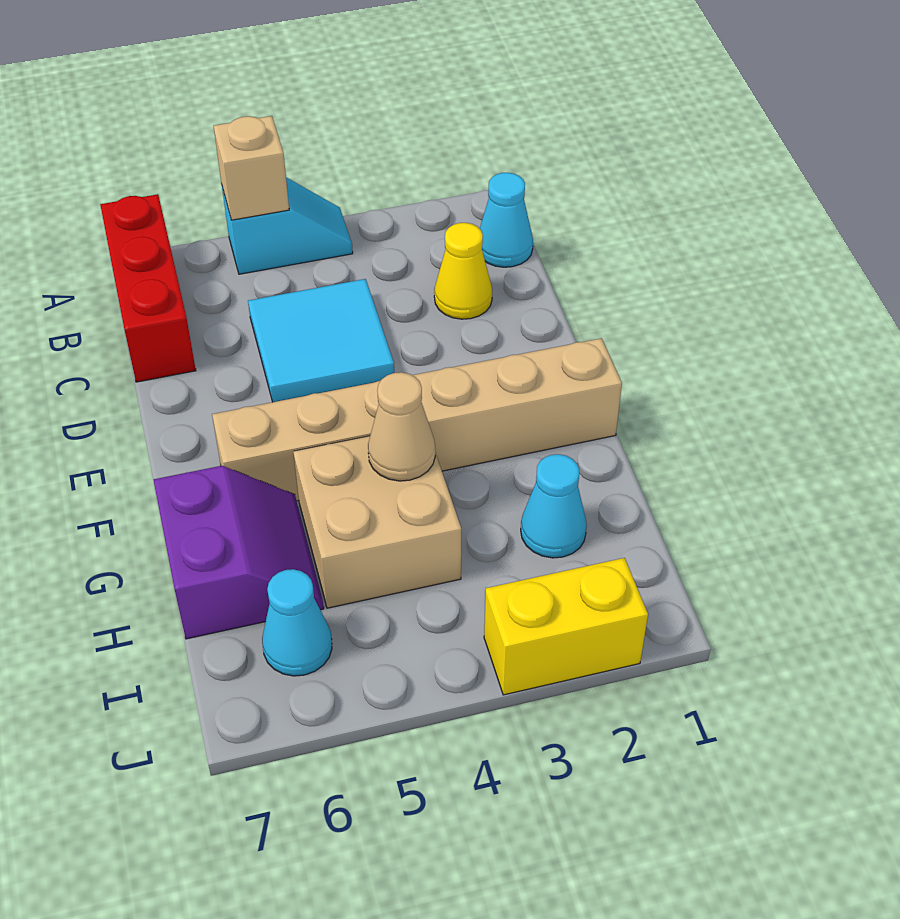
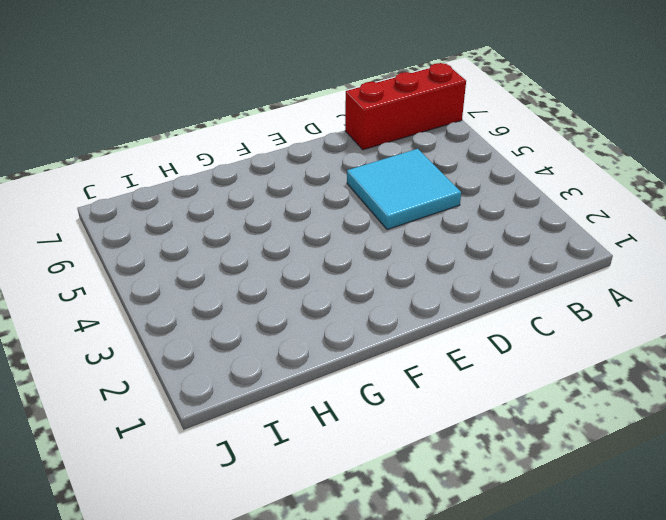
none -> cyan slope A4:A5 level 1 top 5
none -> cyan cone B1 level 1
none -> yellow cone C2 level 1

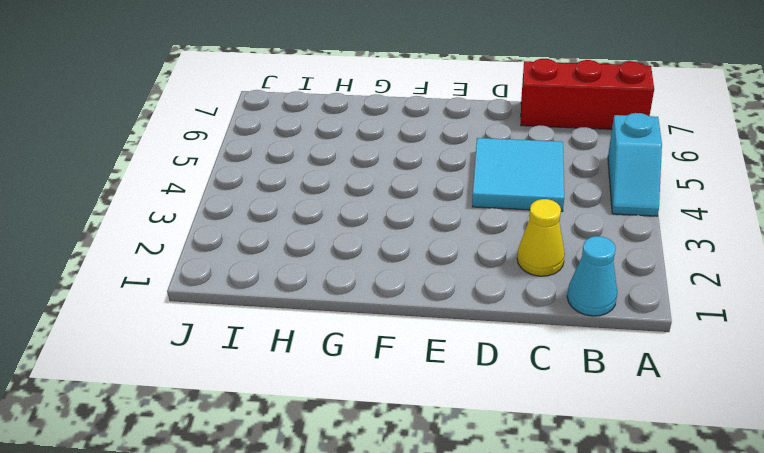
none -> tan brick F1:F6 level 1
none -> tan brick G4:H5 level 1
none -> purple slope G6:H7 level 1 top 7

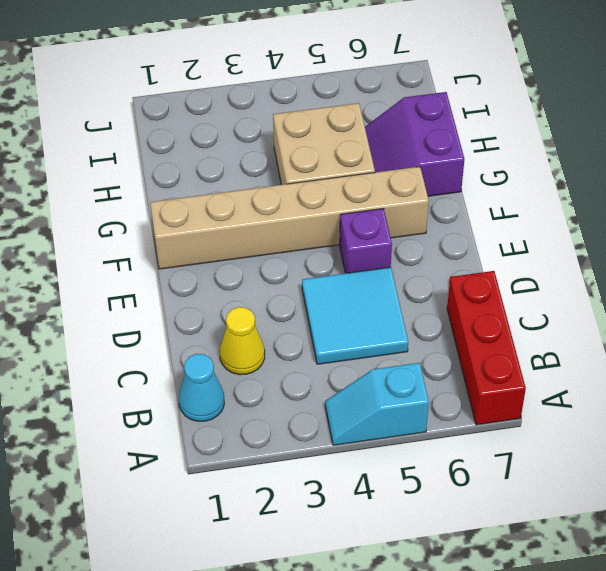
purple brick E5 level 1 -> none
none -> cyan cone H2 level 1
none -> cyan cone I6 level 1
none -> yellow brick J2:J3 level 1

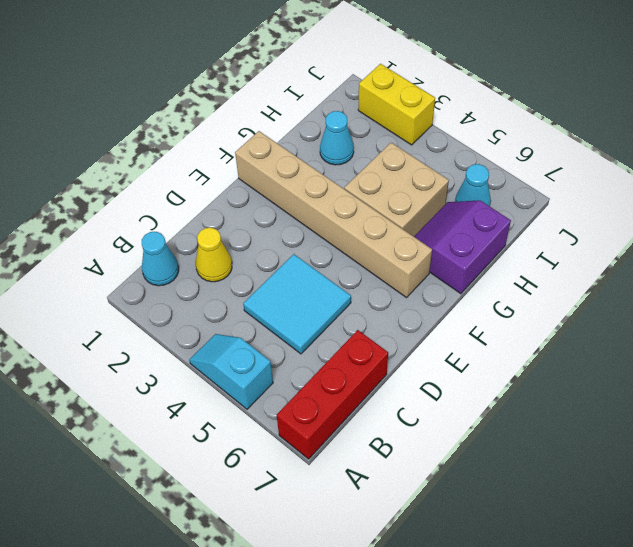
none -> tan brick A5 level 2
none -> tan cone G4 level 2

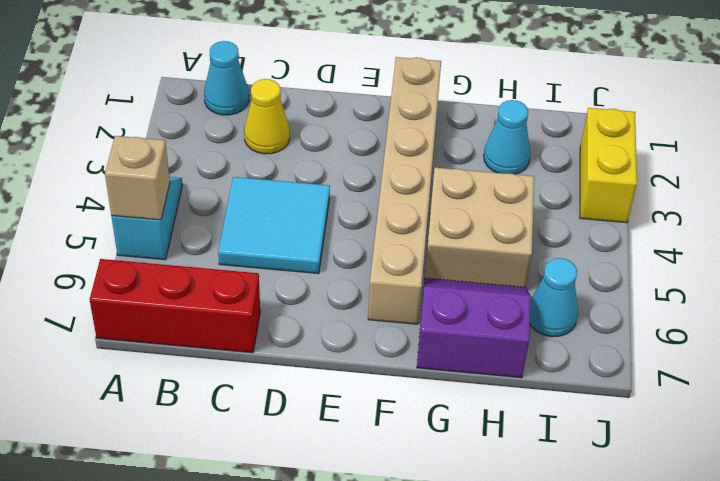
none -> tan cone G4 level 2

